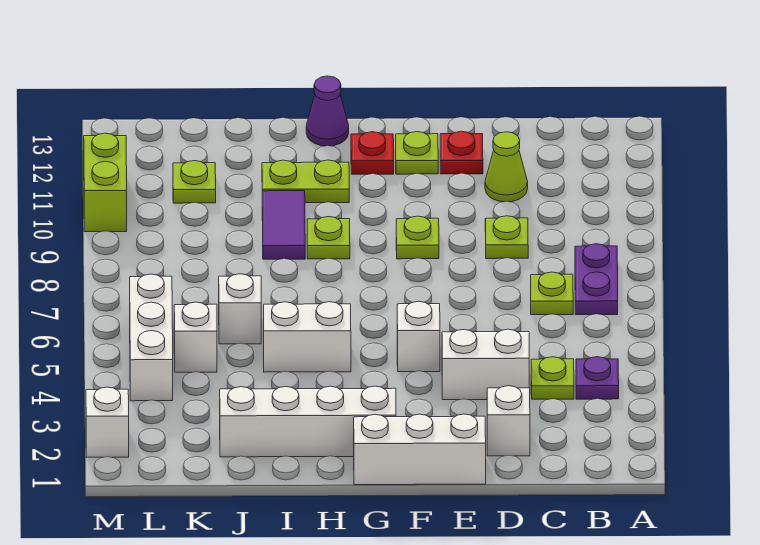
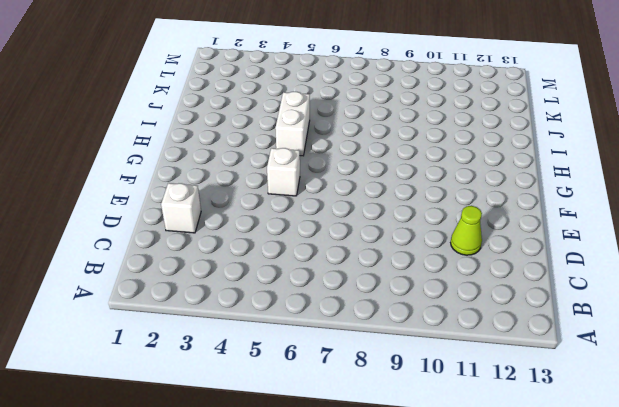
none -> purple plate B4 level 1
none -> purple plate B7:B8 level 1
none -> lime plate C4 level 1

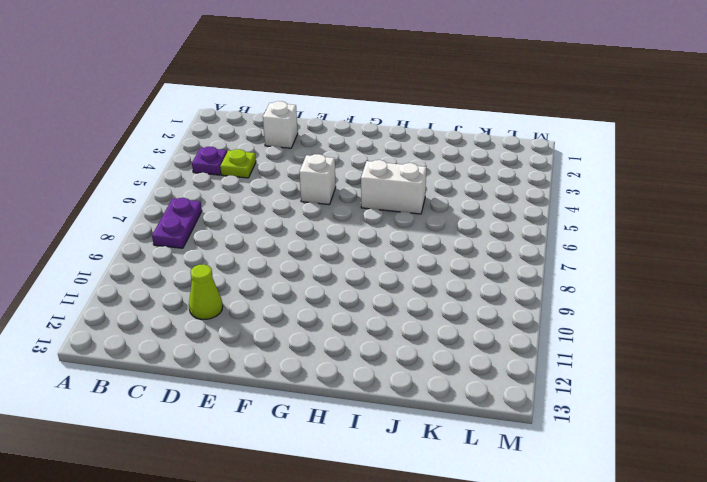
none -> lime plate C7 level 1
none -> white brick D4:E4 level 1
none -> lime plate D9 level 1

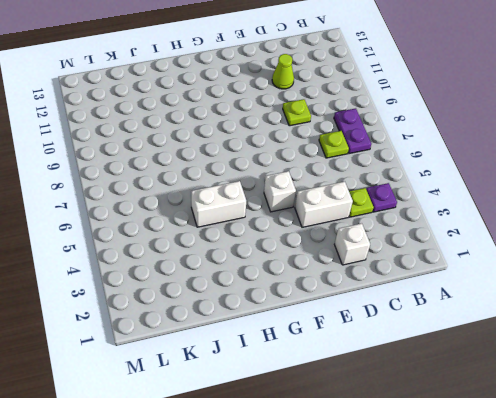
none -> white brick E1:G1 level 1
none -> red plate E12 level 1
none -> lime plate F9 level 1

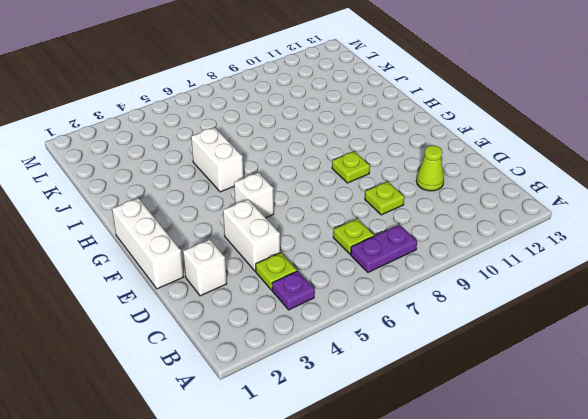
none -> red plate E12 level 1
none -> lime plate F12 level 1
none -> white brick G2:J2 level 1

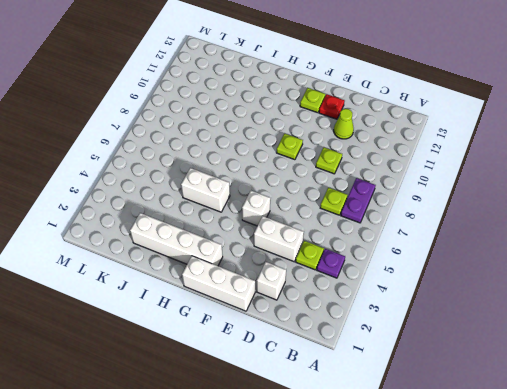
none -> red plate G12 level 1
none -> lime plate H9 level 1
none -> lime plate H11:I11 level 1

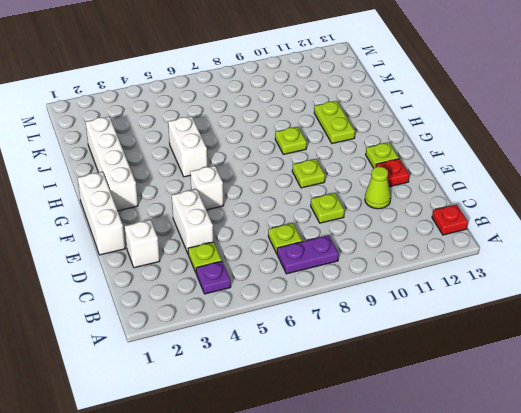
red plate B13 level 1 -> red plate G12 level 1
none -> purple cone H13 level 1
none -> purple tile I9:I10 level 1
none -> white brick J6 level 1

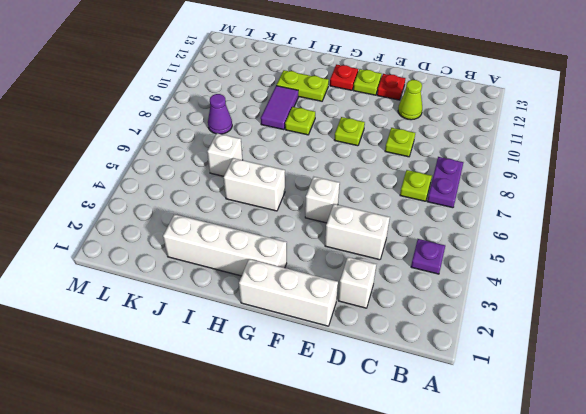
purple cone K8 level 1 -> purple cone H13 level 1
none -> lime plate C4 level 1
none -> white brick K5 level 1
none -> lime plate K11 level 1

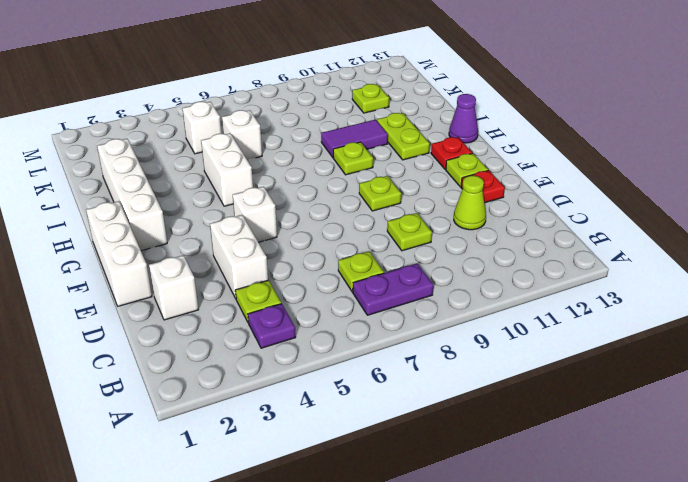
none -> white brick L4:L6 level 1
none -> white brick M2 level 1
none -> lime brick M10:M11 level 1

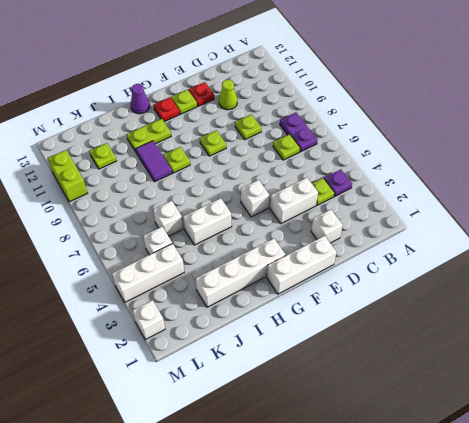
white brick K4:M4 level 1 -> white brick L4:L6 level 1

